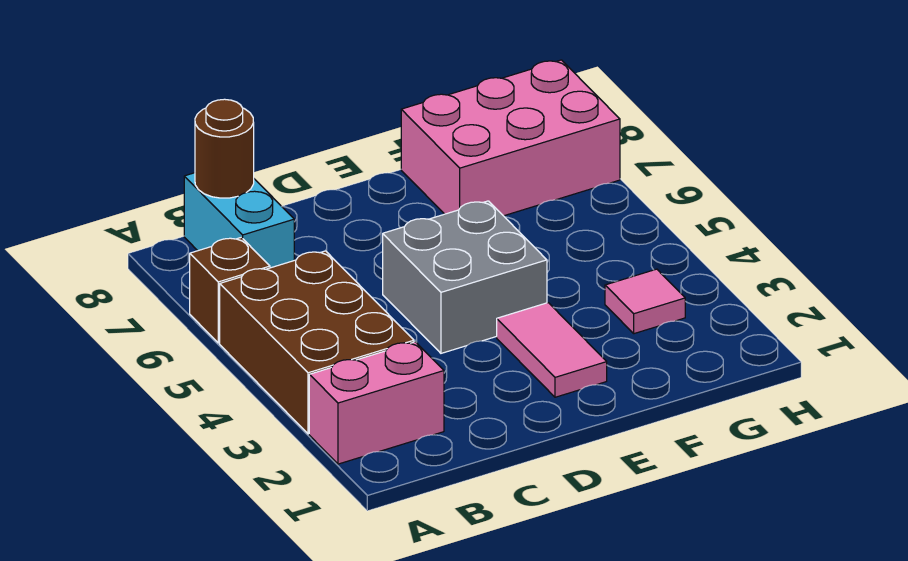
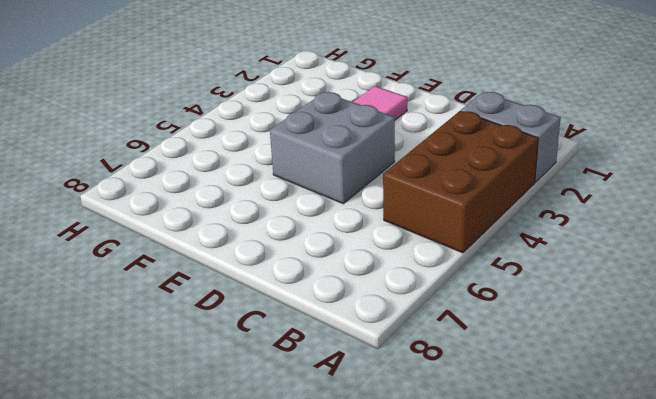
grey brick A2:B2 level 1 -> pink brick A2:B2 level 1
none -> brown brick A6 level 1
none -> cyan brick B7:B8 level 1

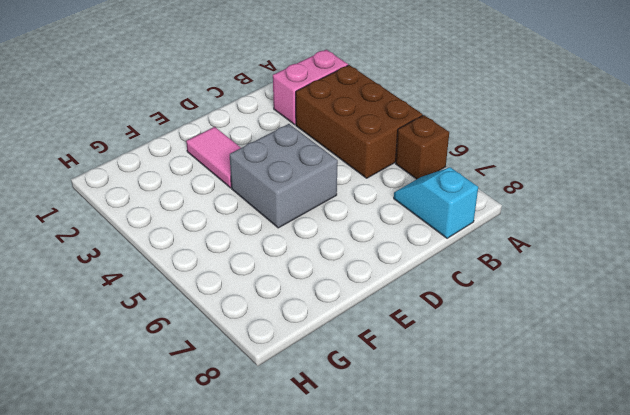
cyan slope B7:B8 level 1 top 8 -> cyan brick B7:B8 level 1
none -> pink brick F7:H8 level 1
none -> pink tile G3 level 1

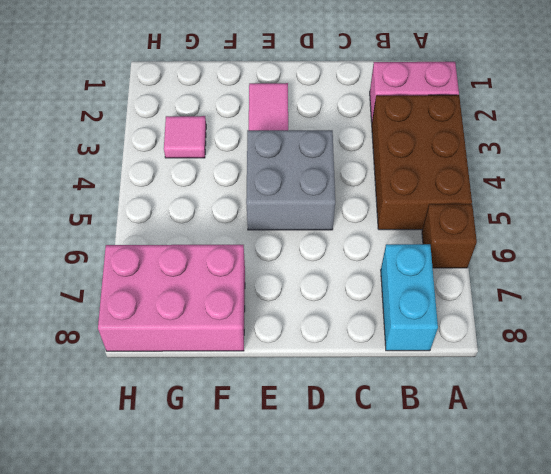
none -> brown round brick B8 level 2

